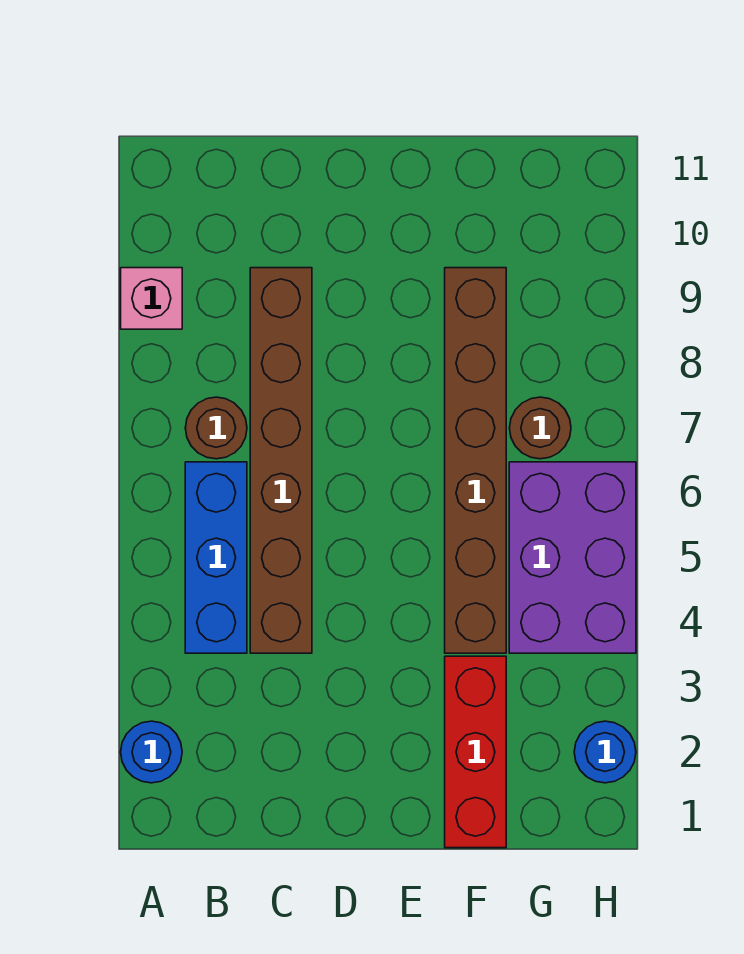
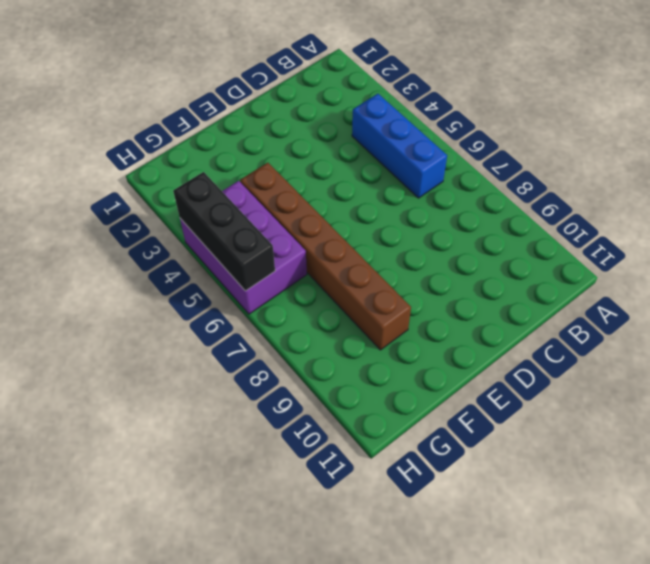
black brick H4:H6 level 2 -> none
none -> blue round brick A2 level 1
none -> pink brick A9 level 1

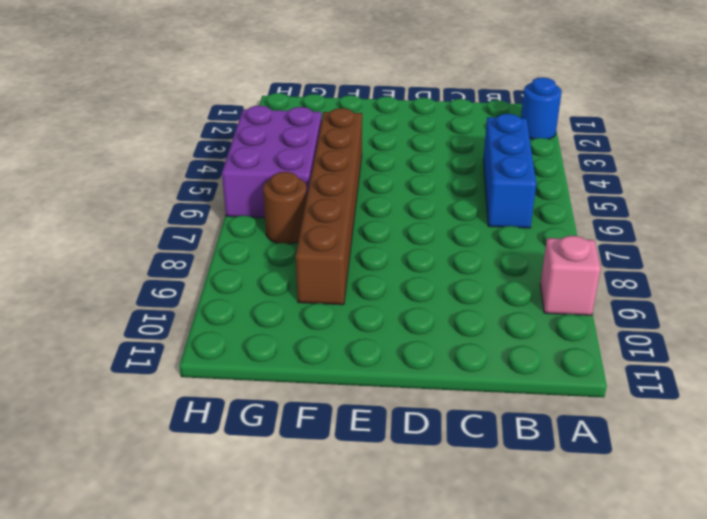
none -> brown round brick B7 level 1
none -> brown brick C4:C9 level 1

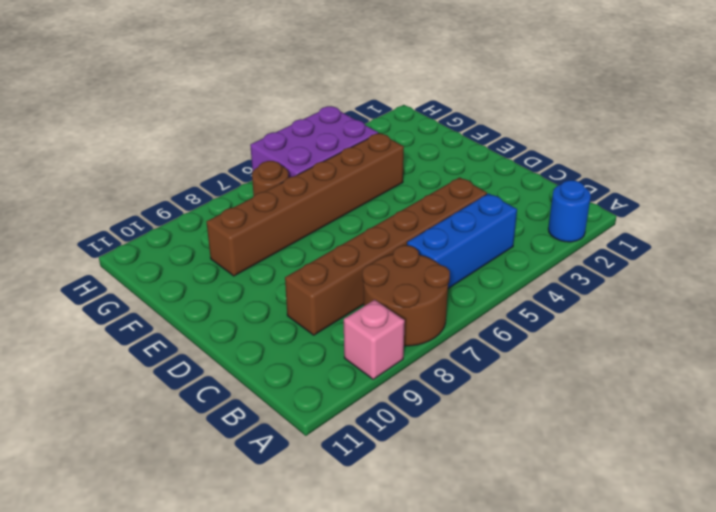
brown round brick A7:B8 level 1 -> brown round brick B7 level 1
none -> red brick F1:F3 level 1
none -> blue round brick H2 level 1

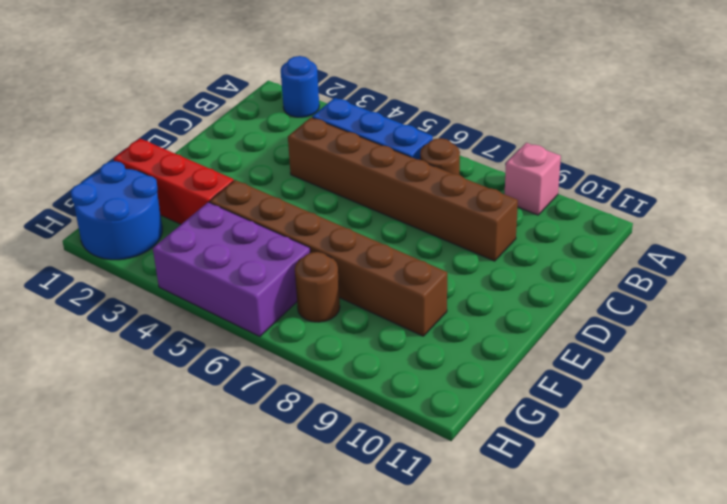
blue round brick G1:H2 level 1 -> blue round brick H2 level 1

